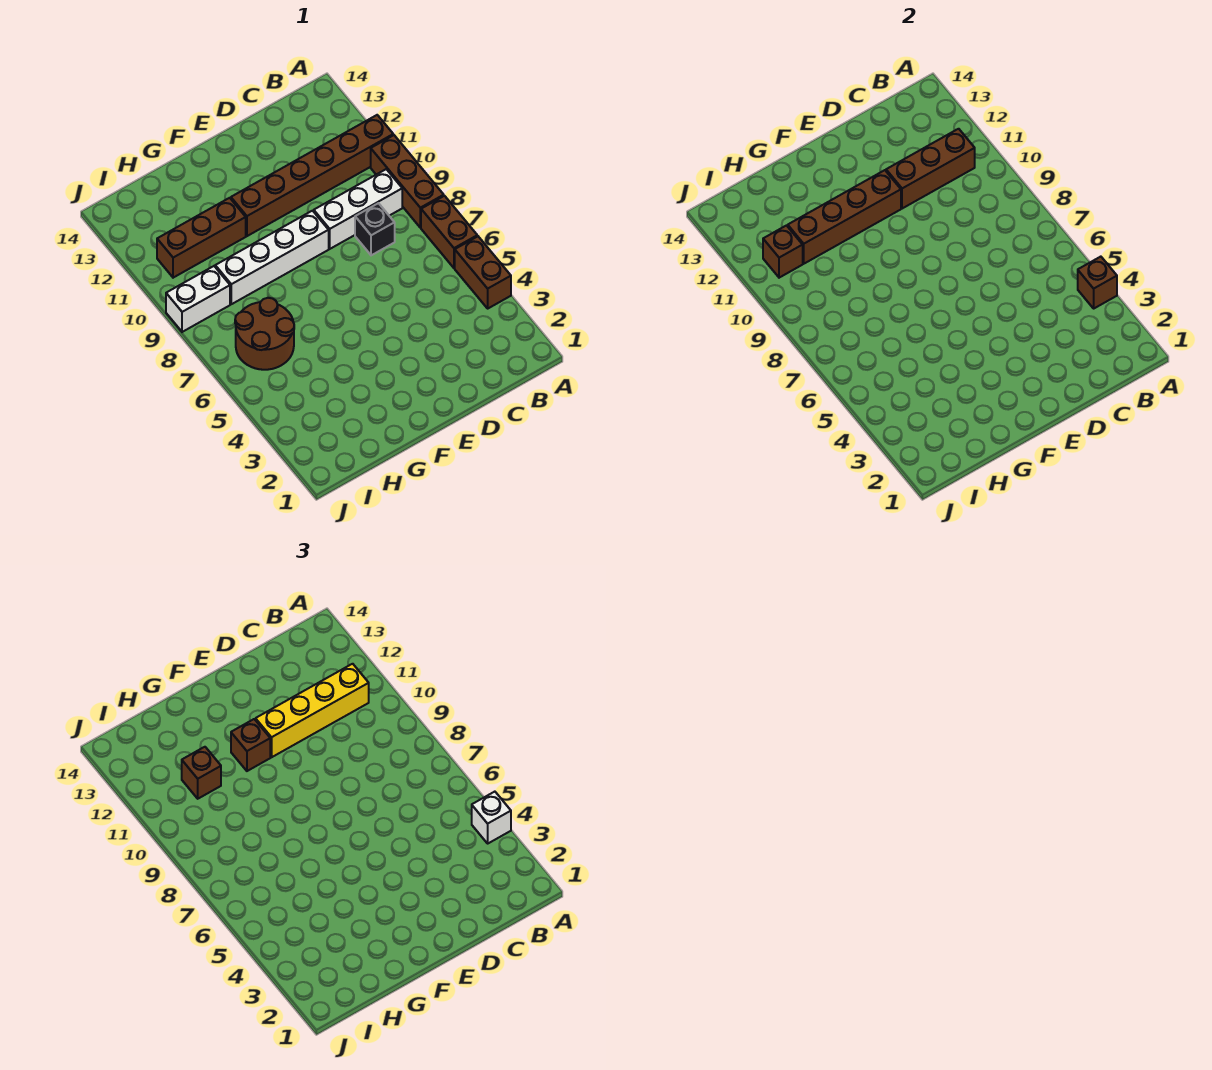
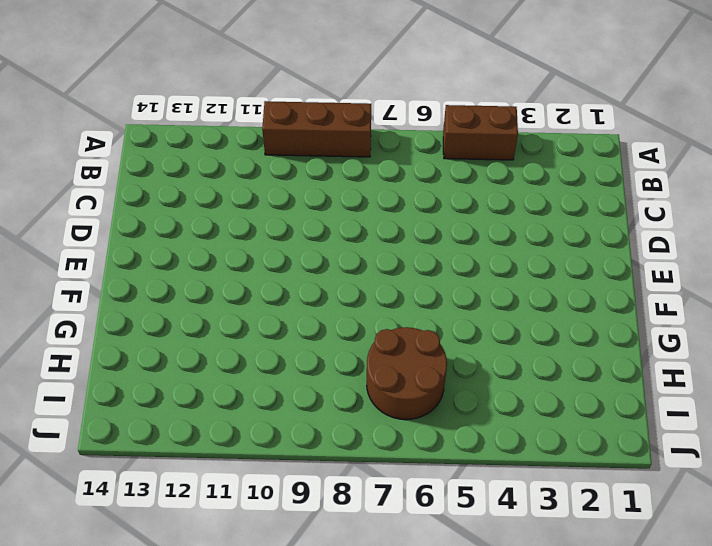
none -> brown brick A6:A7 level 1
none -> brown brick A11:F11 level 1
none -> white brick B9:D9 level 1

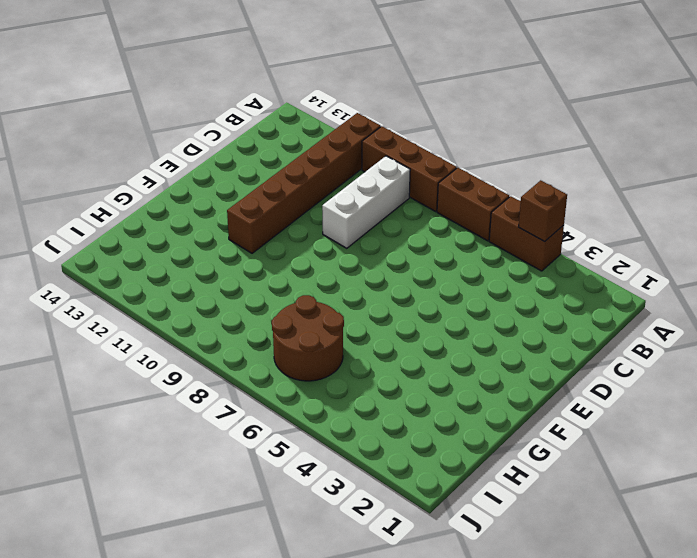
none -> black brick C8 level 1
none -> white brick E9:H9 level 1
none -> brown brick G11:I11 level 1

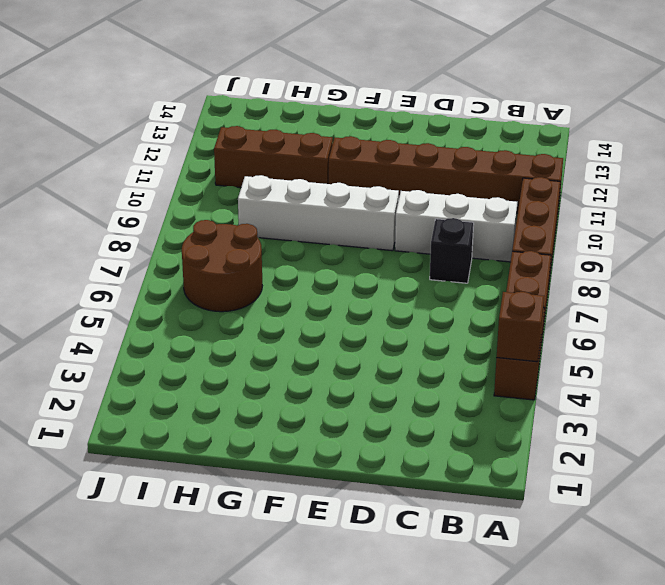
none -> white brick I9:J9 level 1
none -> brown brick B11:D11 level 2
none -> brown brick E11:H11 level 2

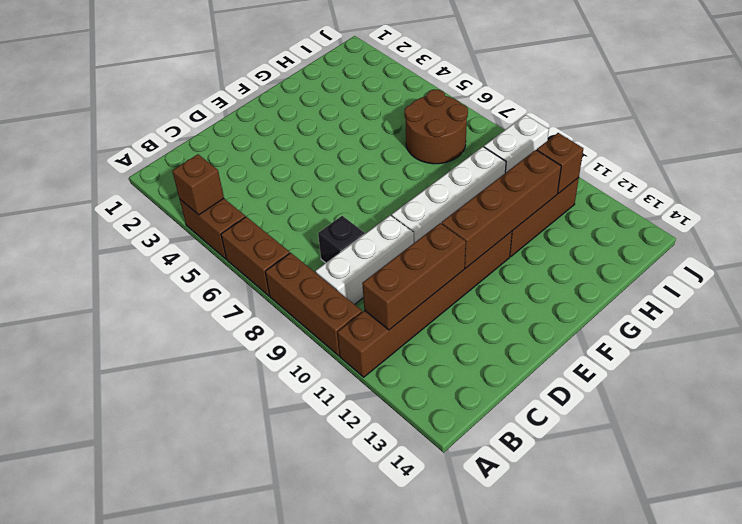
none -> white brick A4 level 3
none -> yellow brick B11:E11 level 3
none -> brown brick F11 level 3

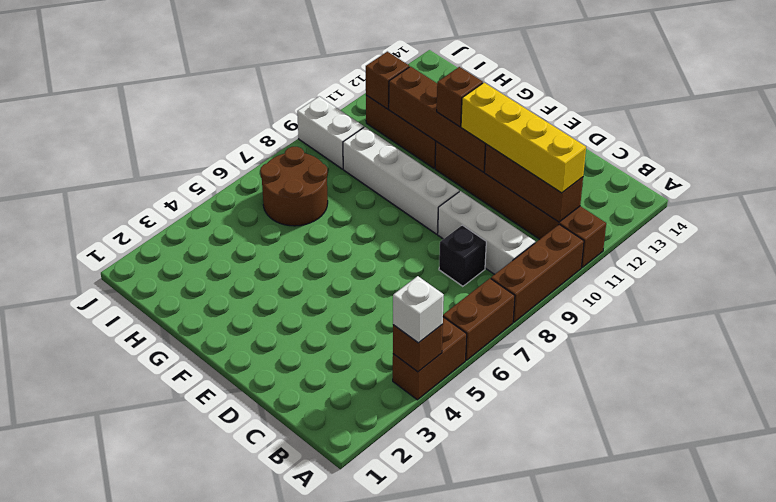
none -> brown brick H11 level 3

